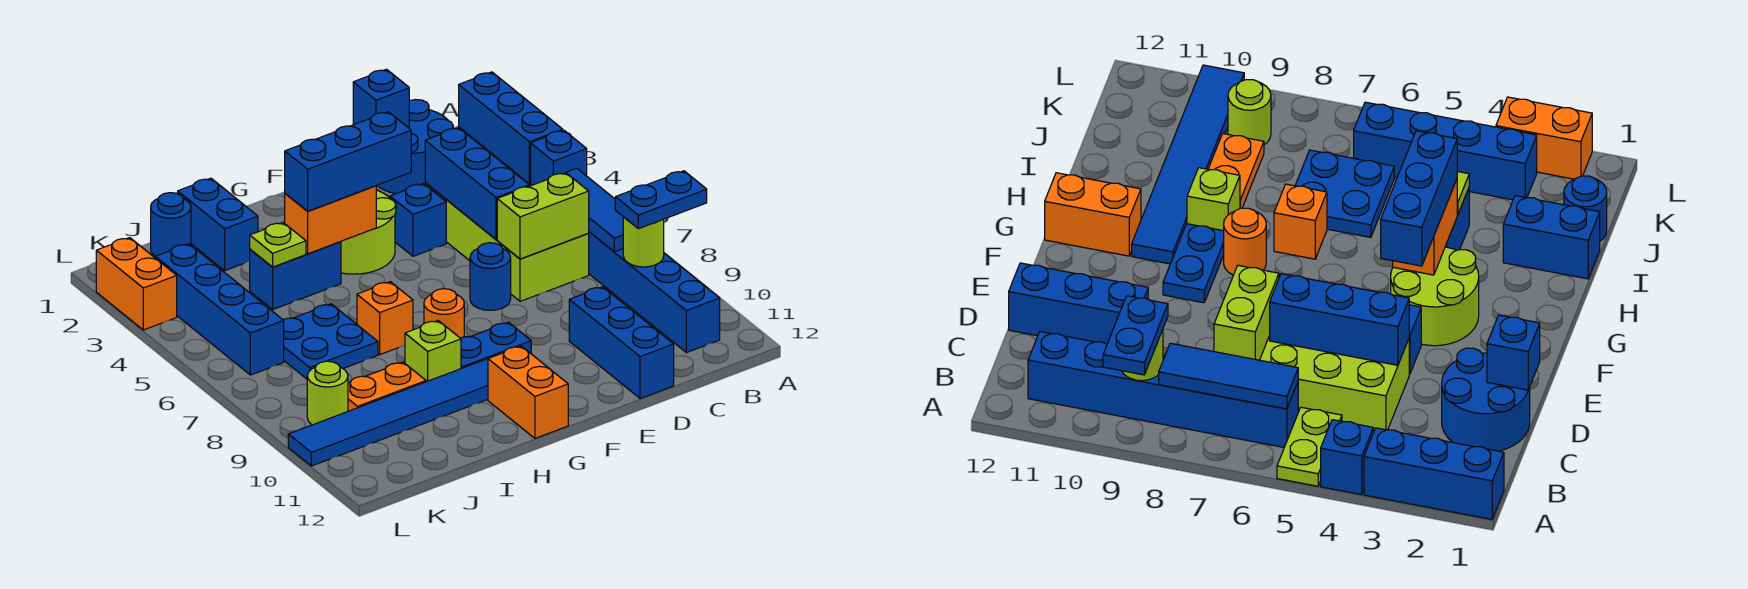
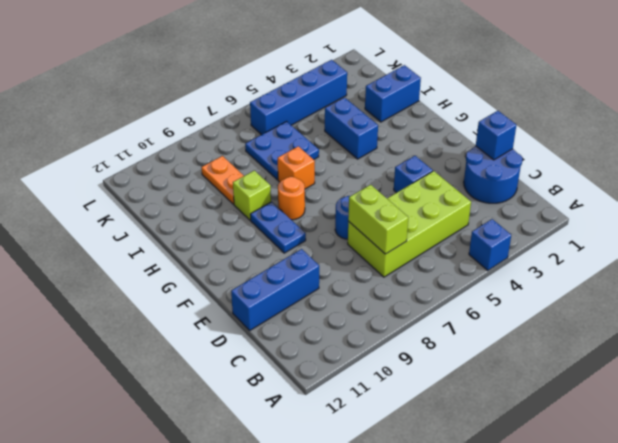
none -> blue brick A1:A3 level 1
none -> lime plate A5:B5 level 1
none -> blue brick B6:B11 level 1
none -> lime round brick F3:G4 level 1

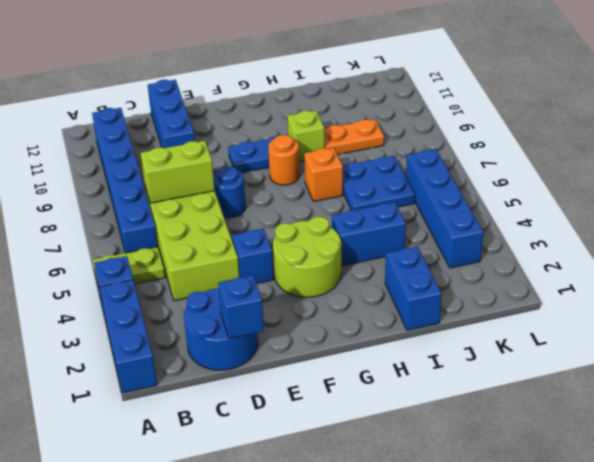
none -> blue tile G10:L10 level 1
none -> orange brick G11:G12 level 1
none -> blue round brick J1 level 1
none -> lime round brick K9 level 1

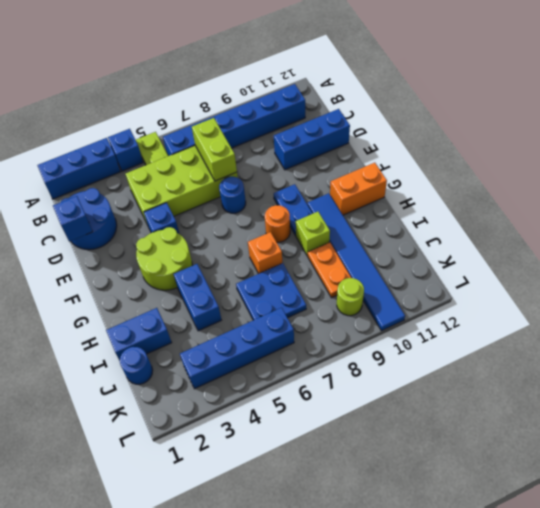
none -> orange brick L2:L3 level 1
none -> blue tile B6:B8 level 2
none -> lime round brick B9 level 2
none -> blue brick D4:D6 level 2

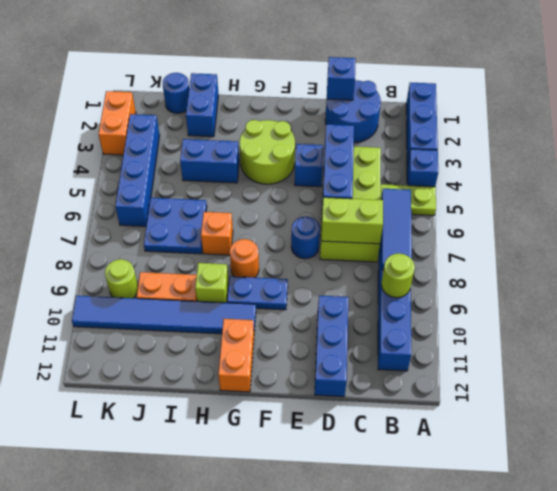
none -> orange brick G4:H4 level 2
none -> lime plate I4 level 2
none -> blue plate A9:B9 level 3
none -> blue brick F4:H4 level 3

